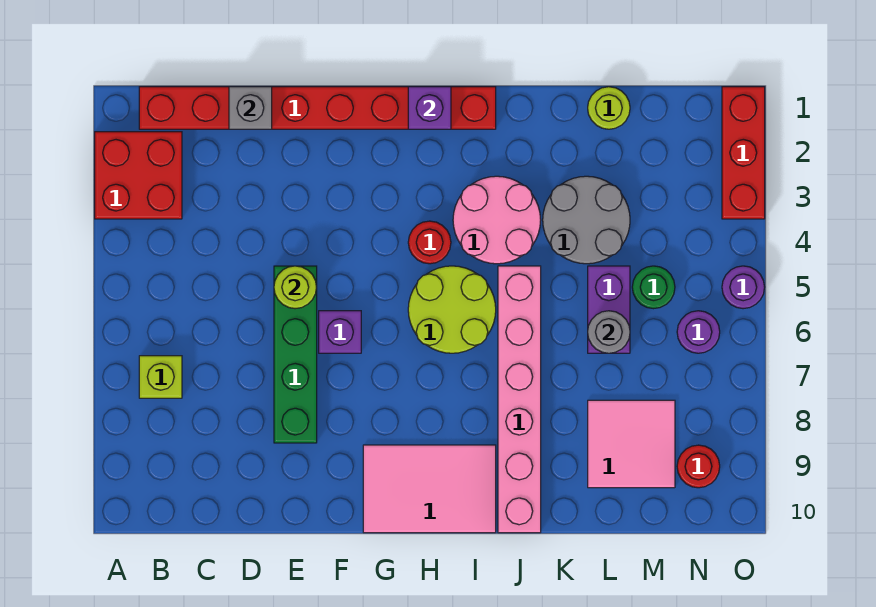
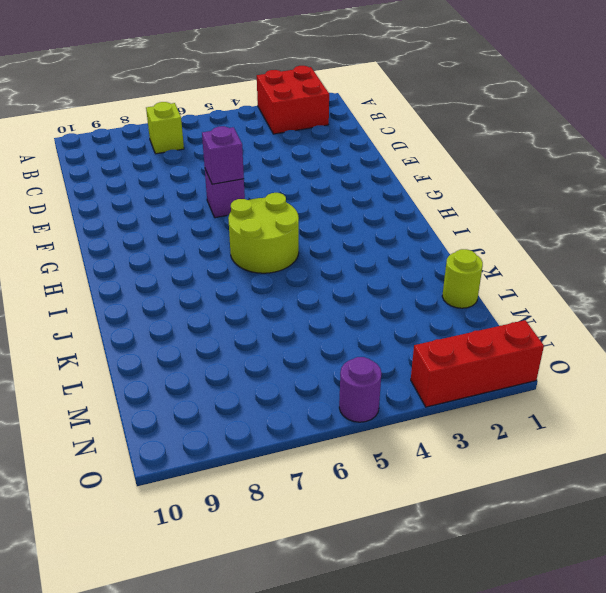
purple brick F6 level 2 -> purple brick H1 level 2
none -> red brick B1:I1 level 1
none -> green brick E5:E8 level 1
none -> pink tile G9:I10 level 1

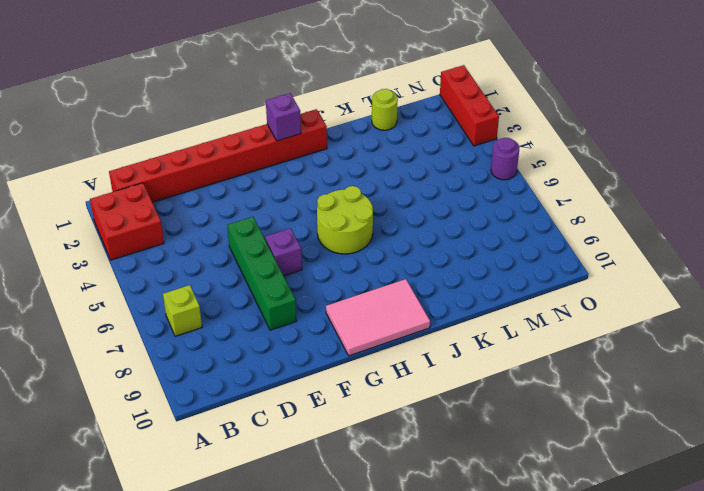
none -> red round brick H4 level 1
none -> pink round brick I3:J4 level 1
none -> pink brick J5:J10 level 1

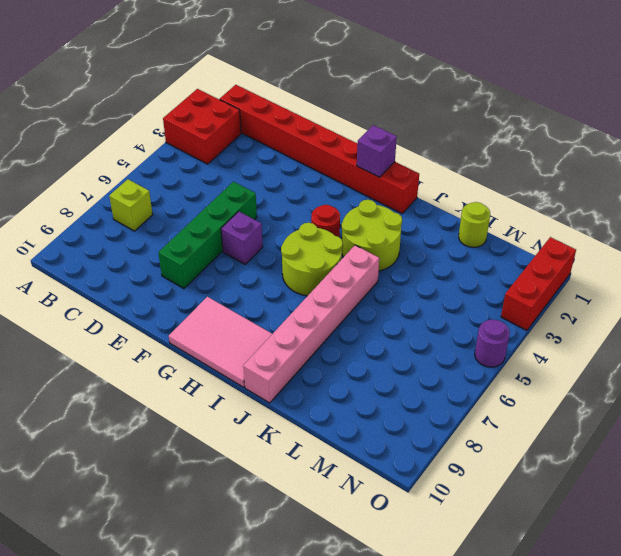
lime round brick I3:J4 level 1 -> pink round brick I3:J4 level 1
none -> grey round brick K3:L4 level 1
none -> purple brick L5:L6 level 1
none -> pink tile L8:M9 level 1

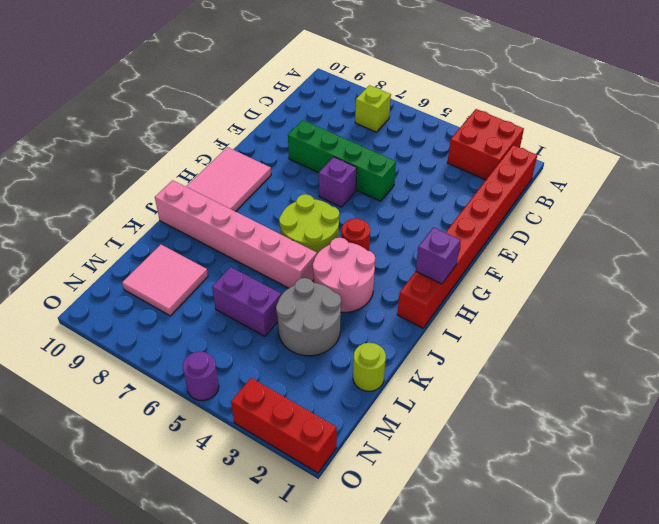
none -> green round brick M5 level 1
none -> purple round brick N6 level 1
none -> red round brick N9 level 1

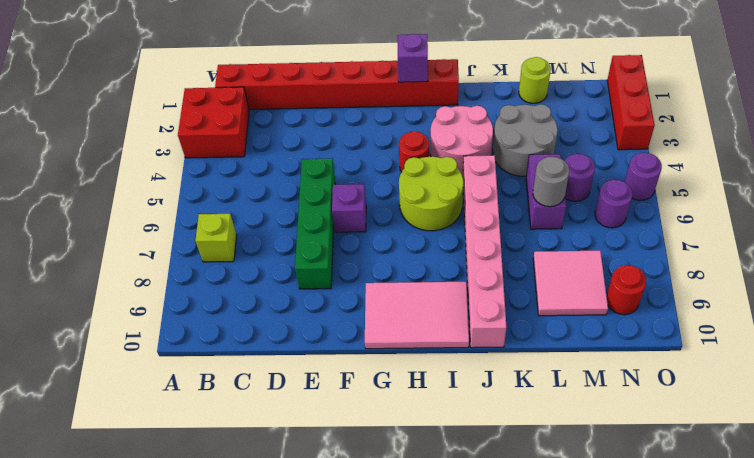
purple round brick M5 level 1 -> green round brick M5 level 1
none -> grey brick D1 level 2
none -> lime round brick E5 level 2

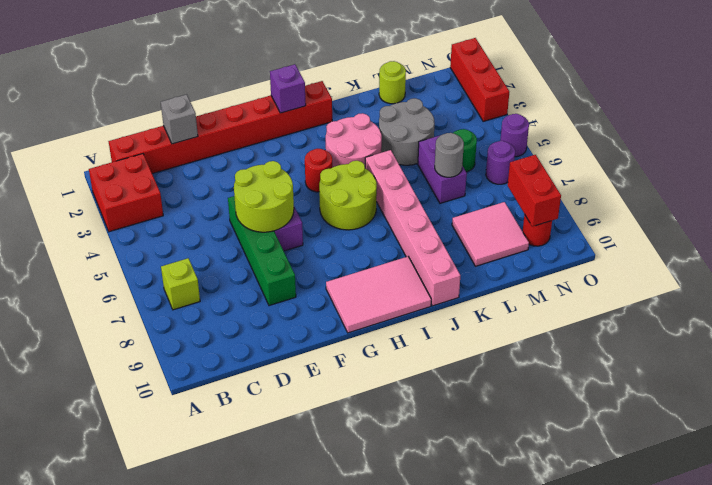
lime round brick E5:F6 level 2 -> lime round brick E5 level 2
red brick N8:N9 level 2 -> none

